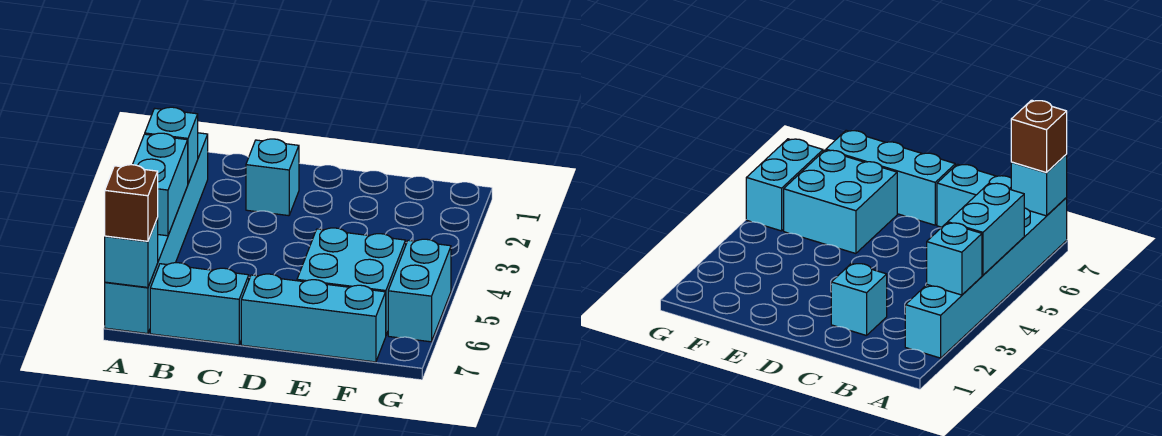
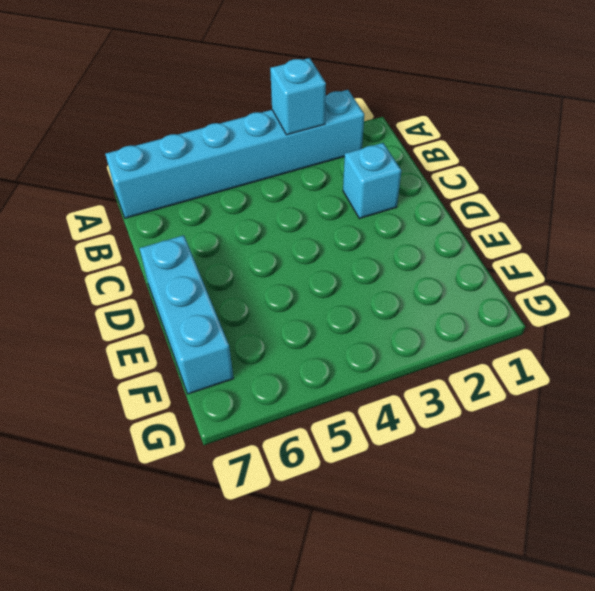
none -> cyan brick B7:C7 level 1
none -> cyan brick E5:F6 level 1

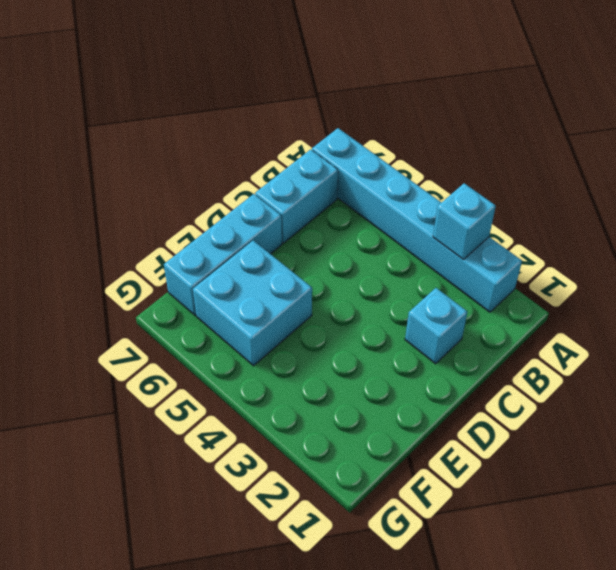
none -> cyan brick G5:G6 level 1
none -> cyan brick A4:A5 level 2

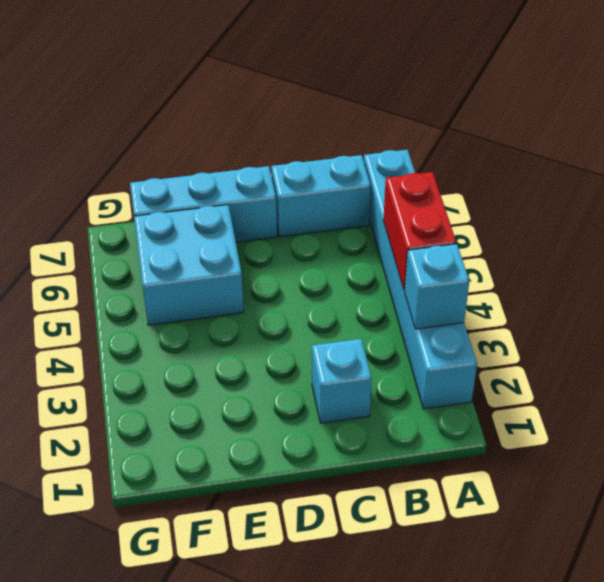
red brick A4:A5 level 2 -> cyan brick A4:A5 level 2
none -> cyan brick G5:G6 level 1
none -> cyan brick A7 level 2

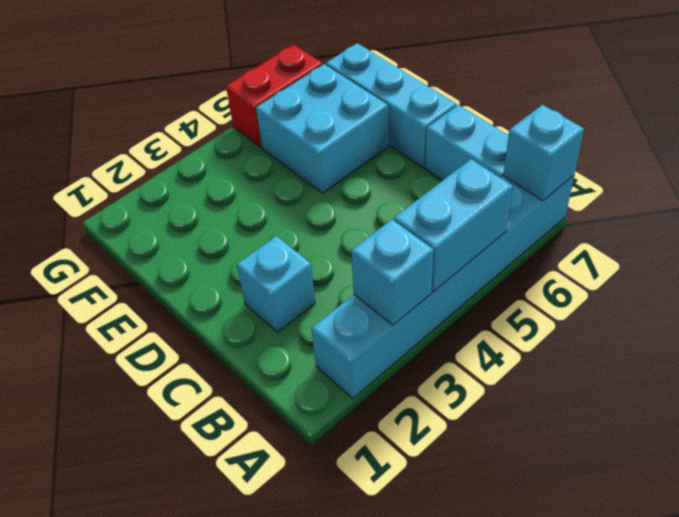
red brick G5:G6 level 1 -> cyan brick G5:G6 level 1
none -> brown brick A7 level 3

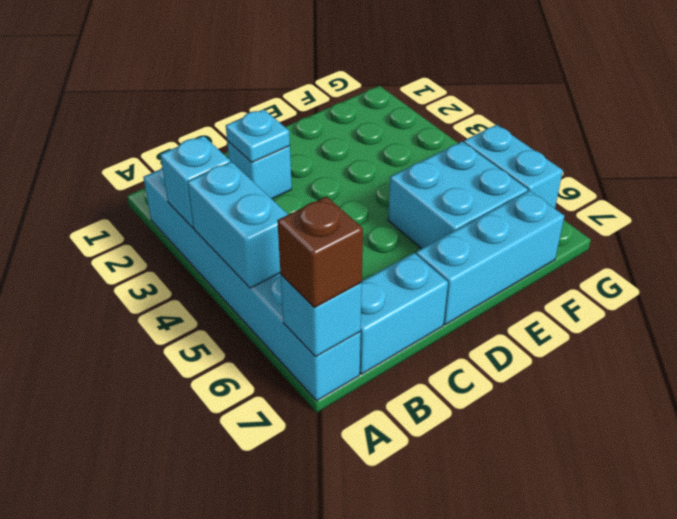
cyan plate C2 level 2 -> none

